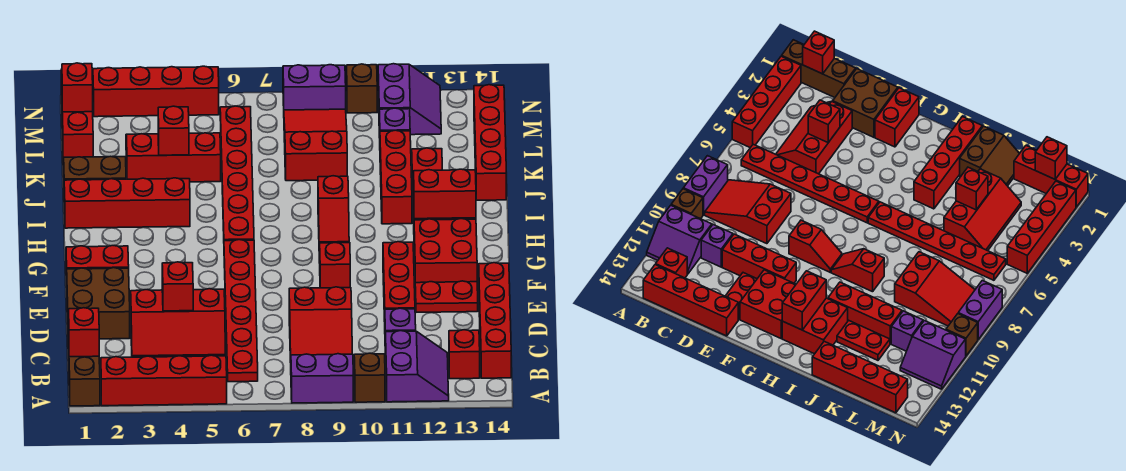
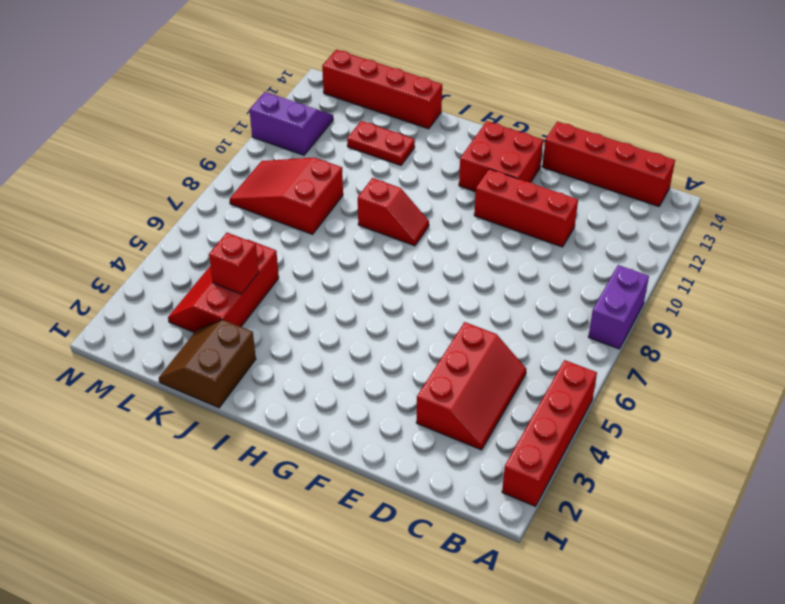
none -> brown brick A1:C1 level 1
none -> brown brick A10 level 1
none -> purple slope A11:B12 level 1 top 11
none -> red plate B6:G6 level 1

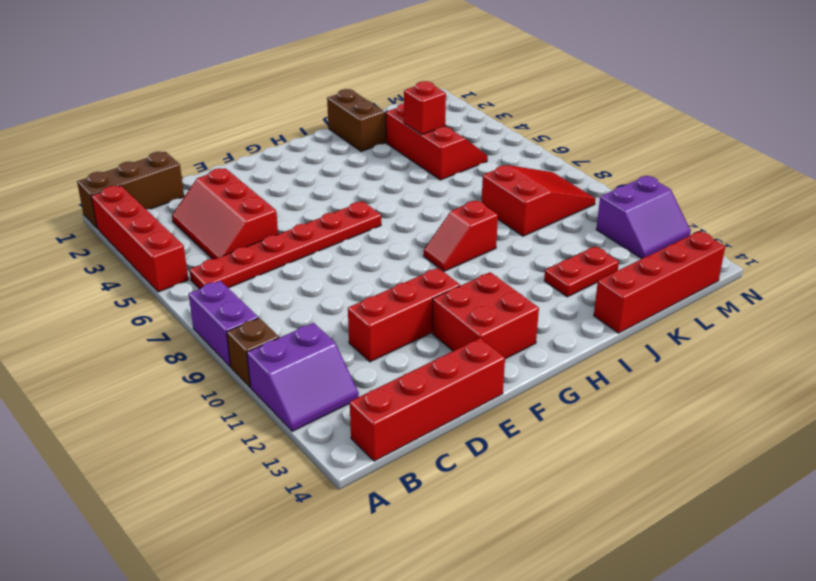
none -> red slope B8:D9 level 1 top D
none -> red brick B13 level 1
none -> purple brick C11 level 1
none -> brown brick D1:E2 level 1

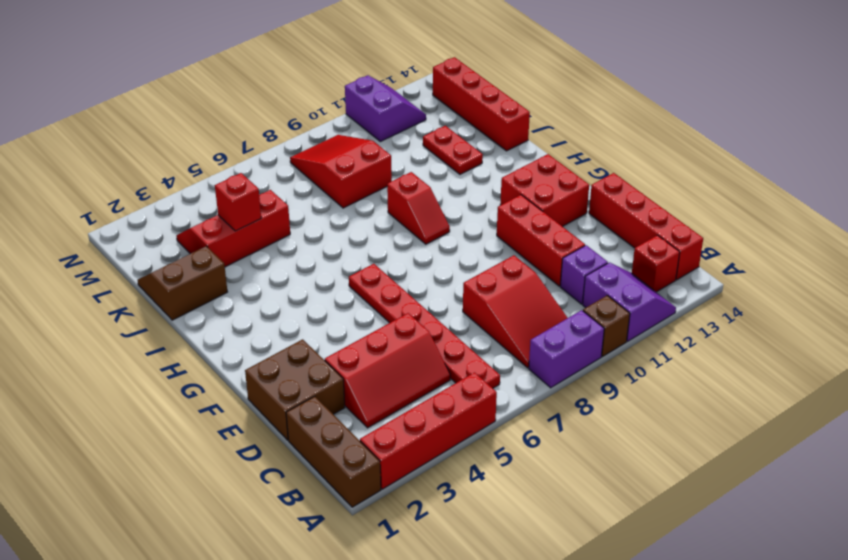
none -> red plate E12:E13 level 1
none -> red brick F1:F2 level 1
none -> red slope F9:G9 level 1 top F
none -> red plate H6:M6 level 1

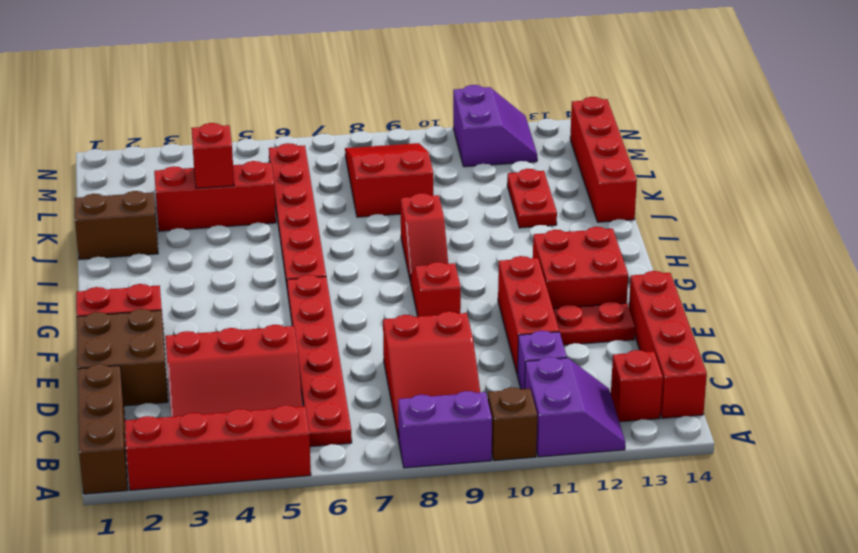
none -> red brick H12:I13 level 1
none -> red brick I1:I4 level 1
none -> red brick I11:K11 level 1
none -> red brick L1:N1 level 1

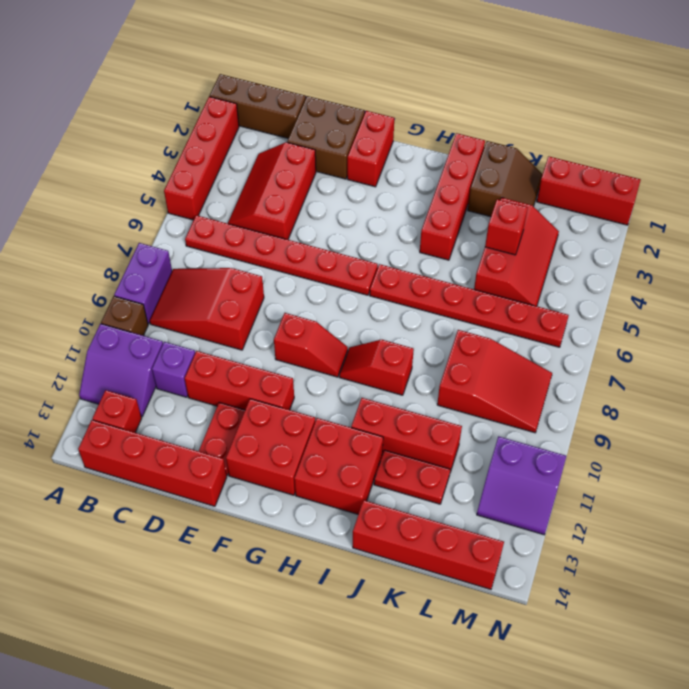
none -> purple brick L11 level 1
none -> red brick N2:N5 level 1
none -> purple brick N8:N9 level 1
none -> brown brick N10 level 1

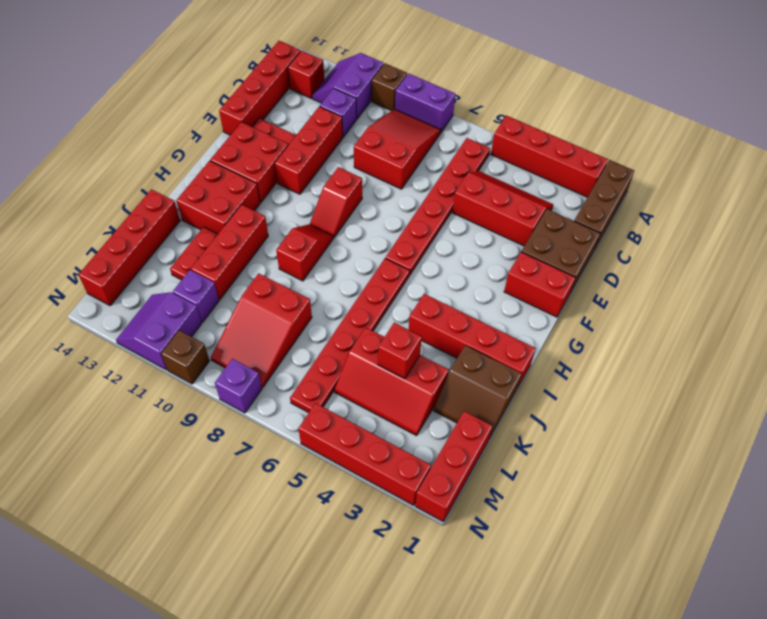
purple brick N8 level 1 -> purple brick N8:N9 level 1
none -> red brick B1 level 2
none -> red brick D4 level 2
none -> red brick H12:H13 level 2
none -> red brick M1 level 2

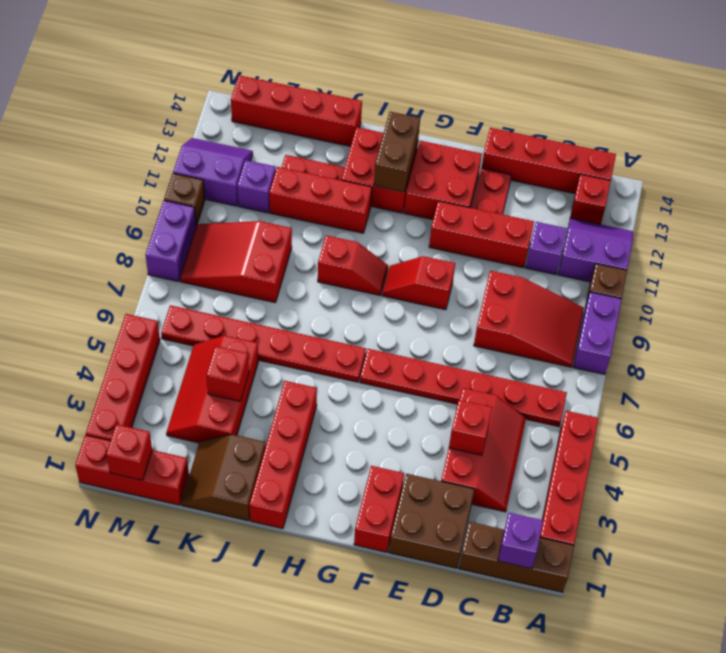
purple brick B1 level 2 -> red brick B1 level 2
brown brick H12:H13 level 2 -> red brick H12:H13 level 2

